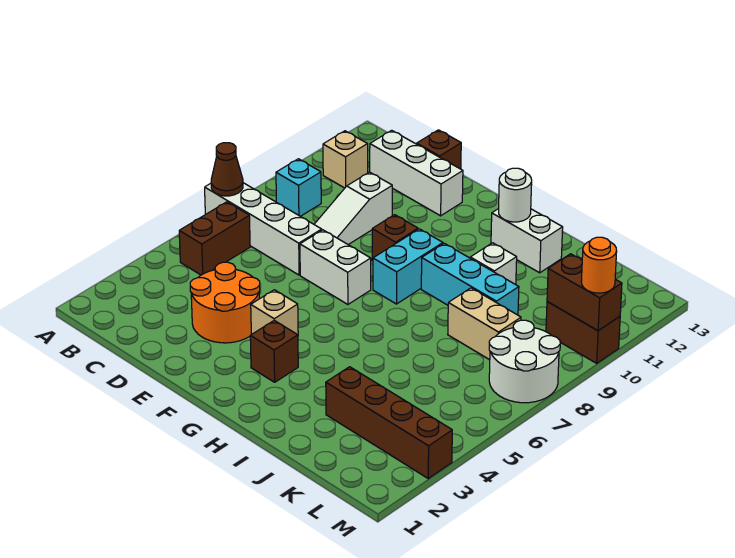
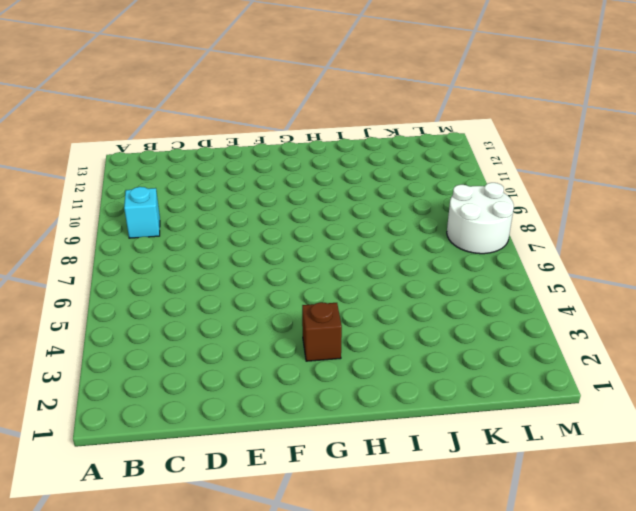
none -> white brick A7:D7 level 1
none -> brown brick B5:B6 level 1
none -> tan brick B11 level 1

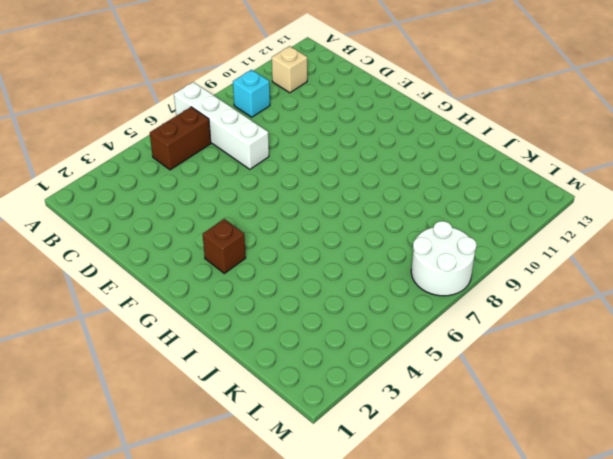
none -> white brick C12:E12 level 1
none -> orange round brick D3:E4 level 1
none -> white slope D8:D10 level 1 top 10

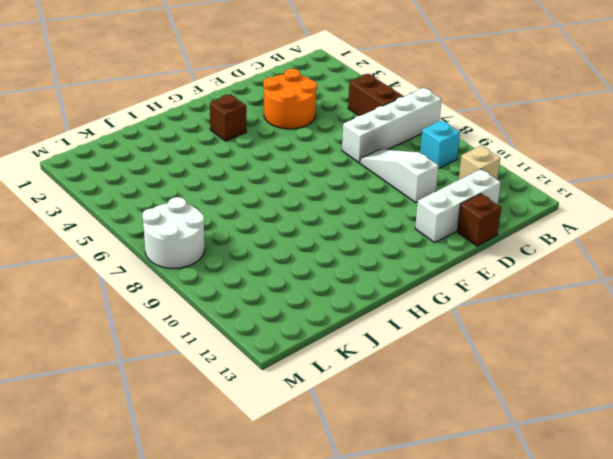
none -> white brick E7:F7 level 1
none -> tan brick F4 level 1
none -> brown brick F9 level 1

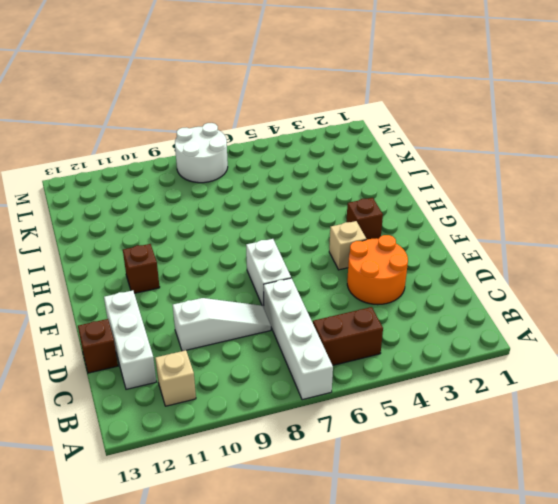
brown brick G11 level 1 -> brown brick F9 level 1
none -> cyan brick B9 level 1
none -> cyan brick G8:G9 level 1
none -> cyan brick H9:J9 level 1

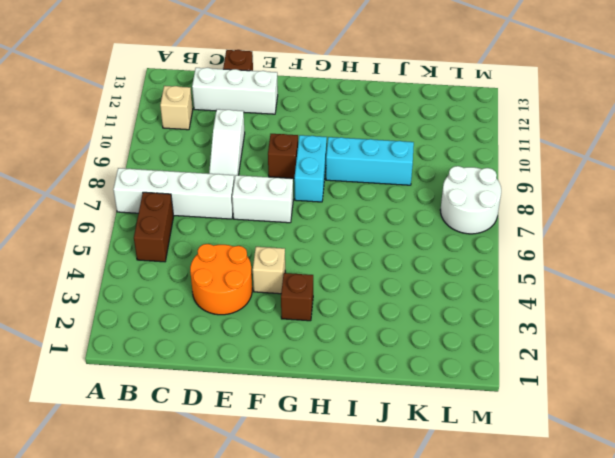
none -> cyan brick B9 level 1
none -> white brick H12:I12 level 1
none -> white brick I10 level 1

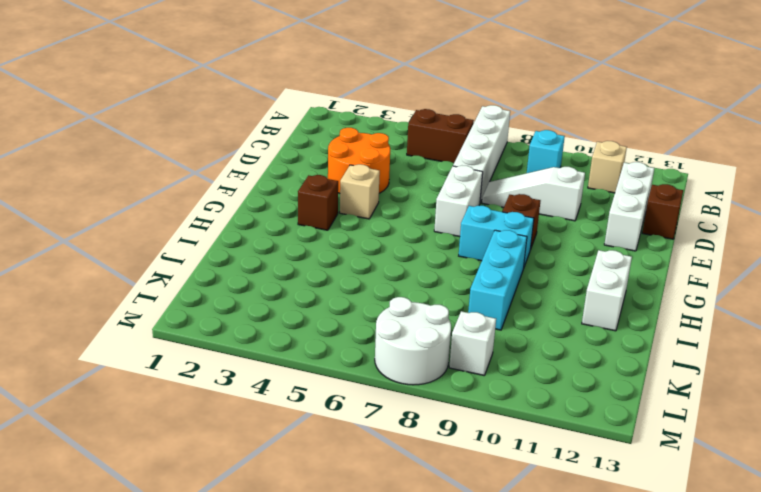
white brick L9 level 1 -> white brick I10 level 1
none -> brown brick J3:M3 level 1
none -> tan brick J8:K8 level 1
none -> brown brick L10:M10 level 1

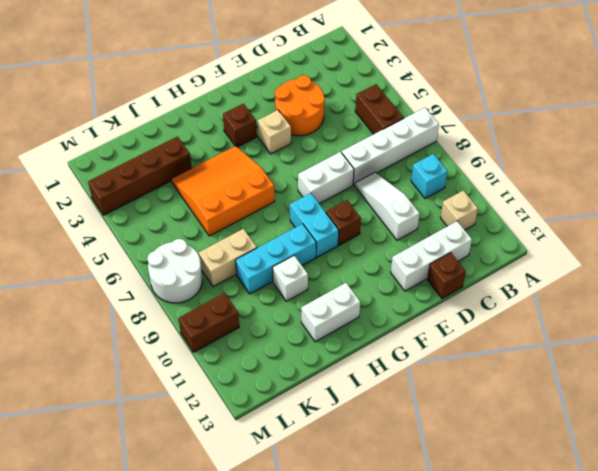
orange slope H4:J6 level 1 top 6 -> none
none -> brown cone A7 level 2
none -> white round brick H12 level 2
none -> brown brick L10:M10 level 2

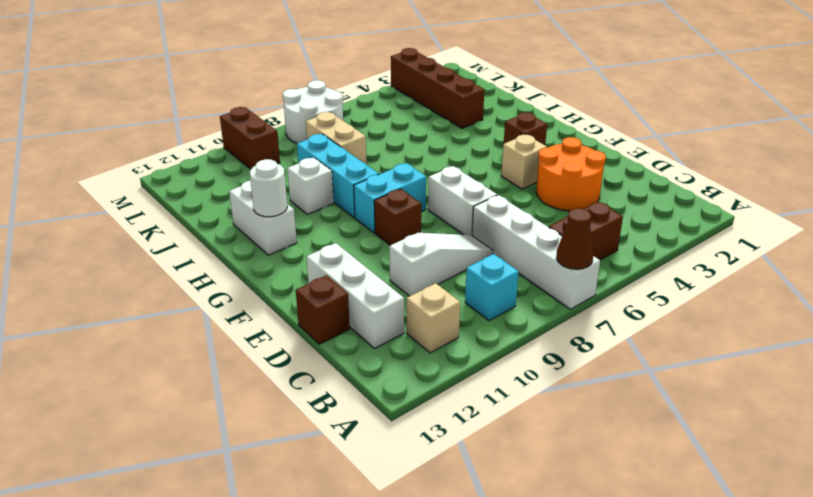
none -> brown brick L10:M10 level 2
none -> orange round brick M10 level 3

